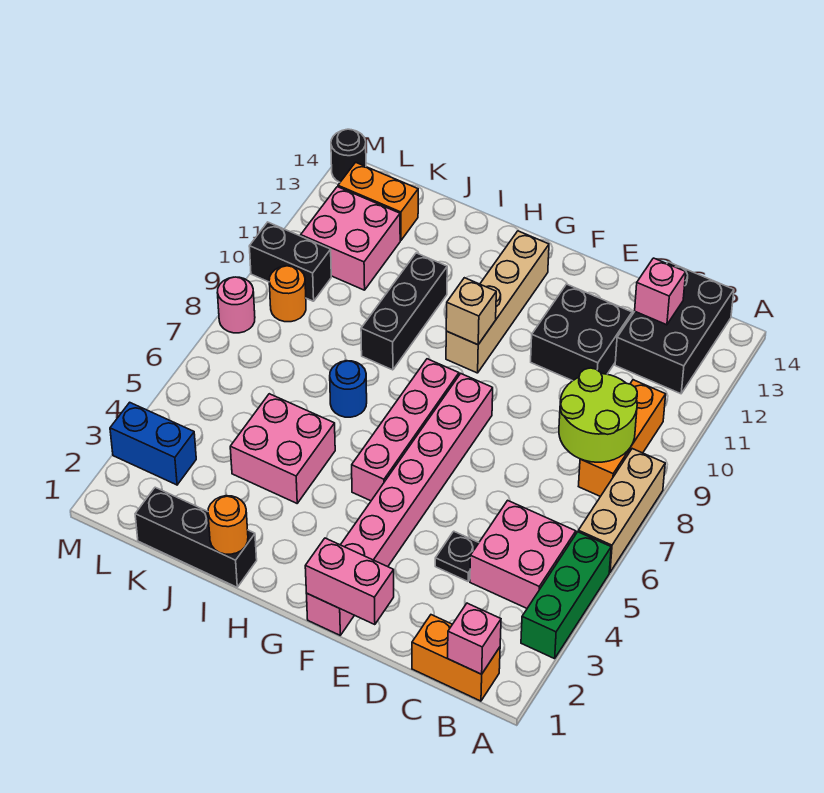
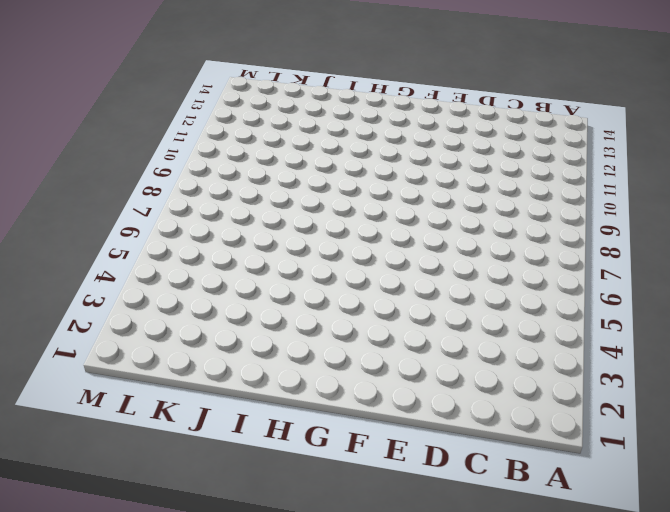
none -> green brick A3:A5 level 1
none -> tan brick A6:A8 level 1
none -> orange brick B1:C1 level 1

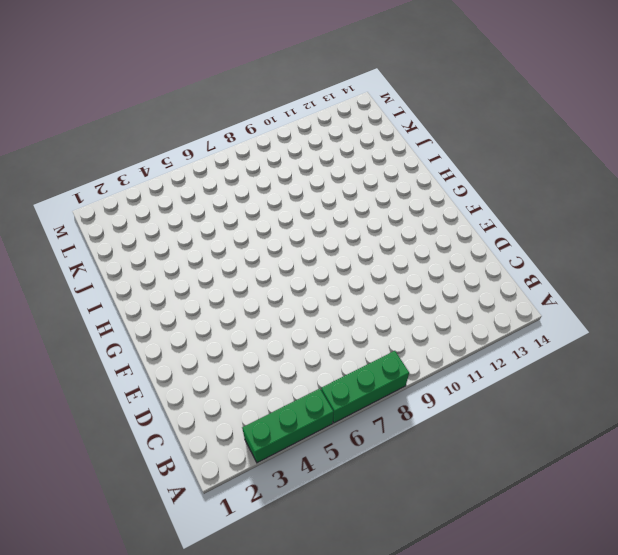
green brick A6:A8 level 1 -> tan brick A6:A8 level 1
none -> orange brick B1:C1 level 1
none -> pink brick B4:C5 level 1
none -> orange brick B8:B10 level 1

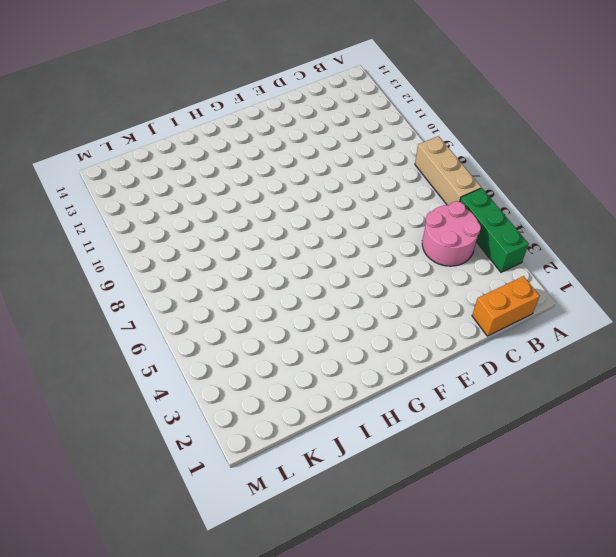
pink round brick B4:C5 level 1 -> pink brick B4:C5 level 1
none -> orange brick B8:B10 level 1
none -> black brick B12:C14 level 1
none -> black plate D4 level 1

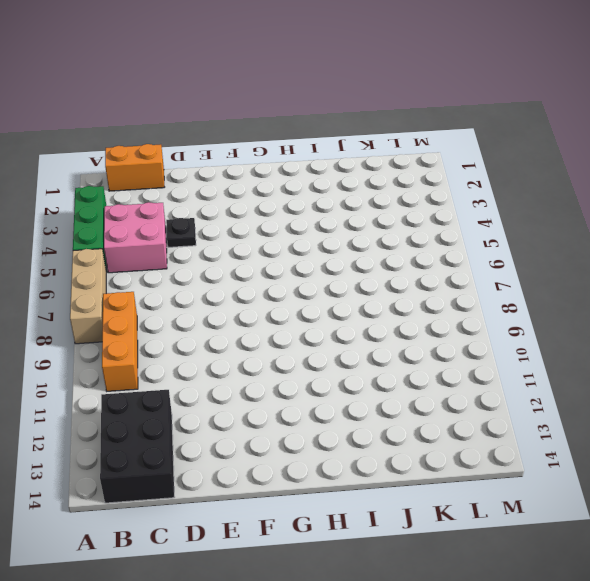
none -> black brick D11:E12 level 1
none -> pink brick F1:F8 level 1
none -> pink brick G5:G8 level 1

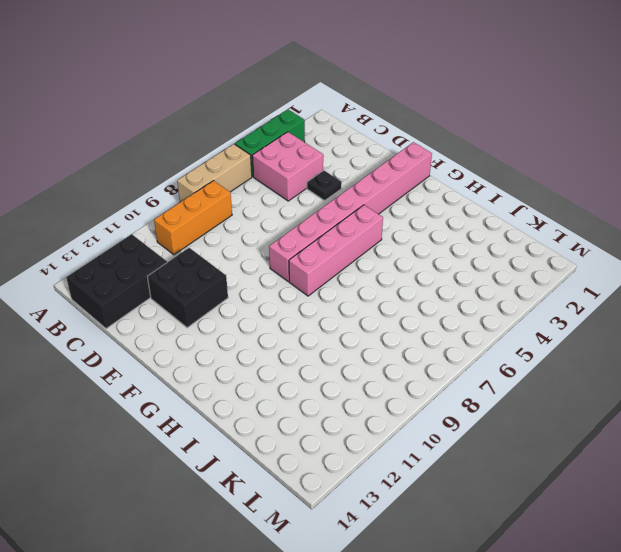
none -> orange brick B1:C1 level 1
none -> tan brick G10:G13 level 1
none -> black brick I1:K1 level 1

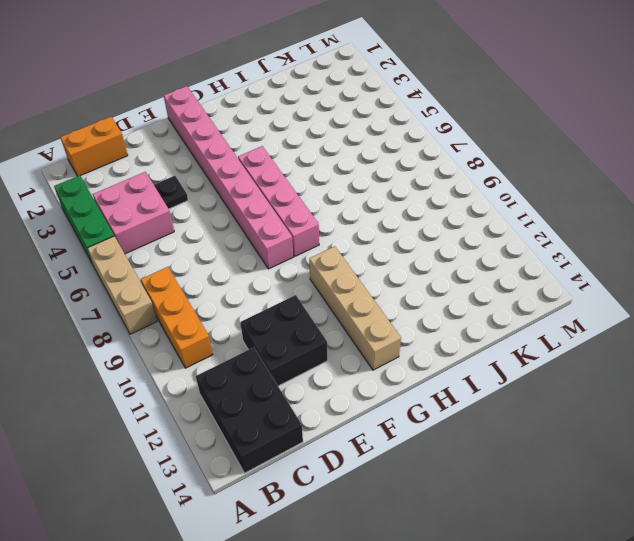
none -> black brick I1:K1 level 1
none -> pink brick I4:J5 level 1
none -> blue round brick I7 level 1

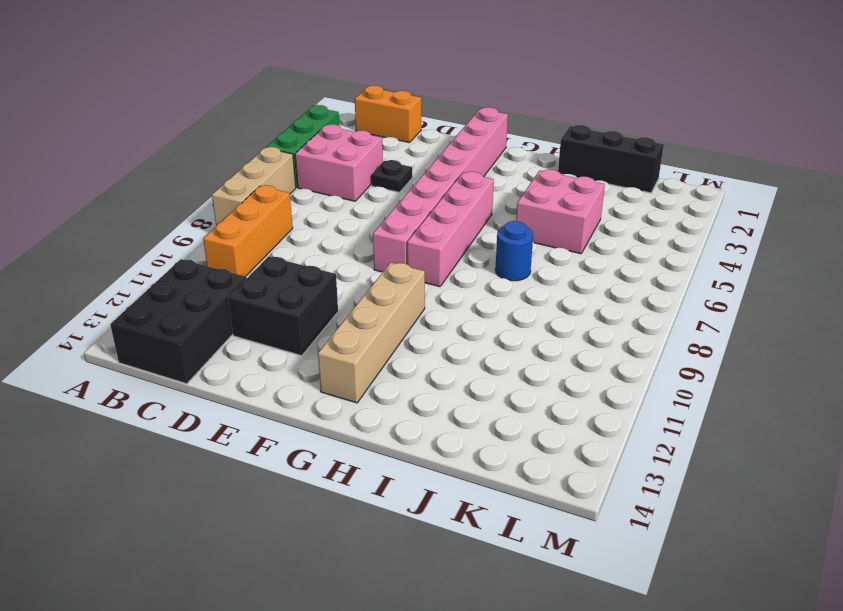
none -> black brick I9:I11 level 1
none -> pink brick K11:L12 level 1
none -> orange brick K13:L13 level 1

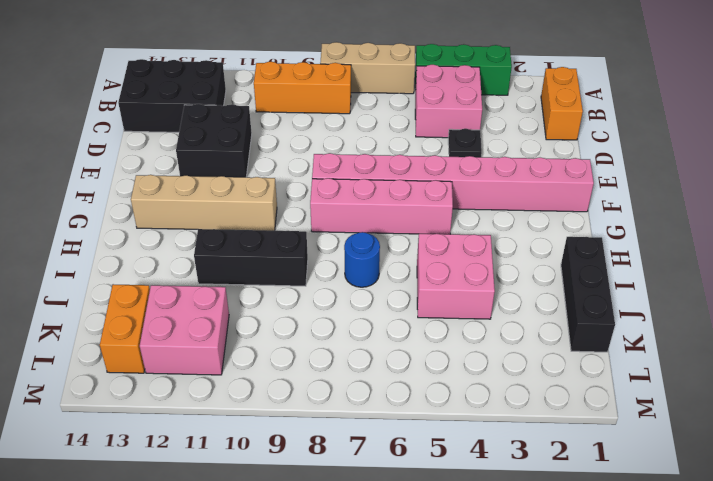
none -> blue brick L3:M3 level 1
none -> orange round brick L9 level 1
none -> black brick L10:M10 level 1

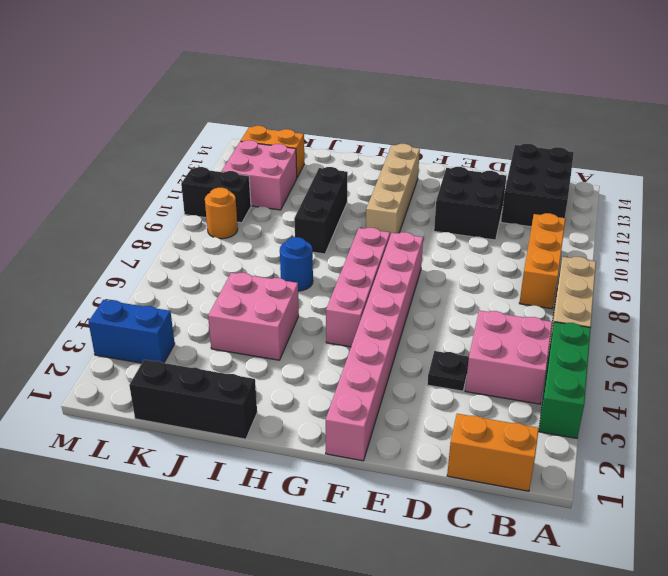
none -> pink round brick M8 level 1
none -> black round brick M14 level 1
none -> pink brick B1 level 2

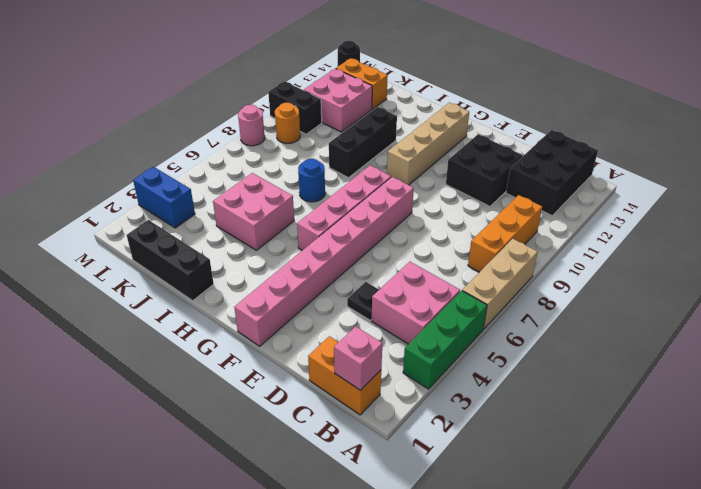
none -> lime round brick B8:C9 level 2
none -> pink brick C13 level 2
none -> pink brick E1:F1 level 2

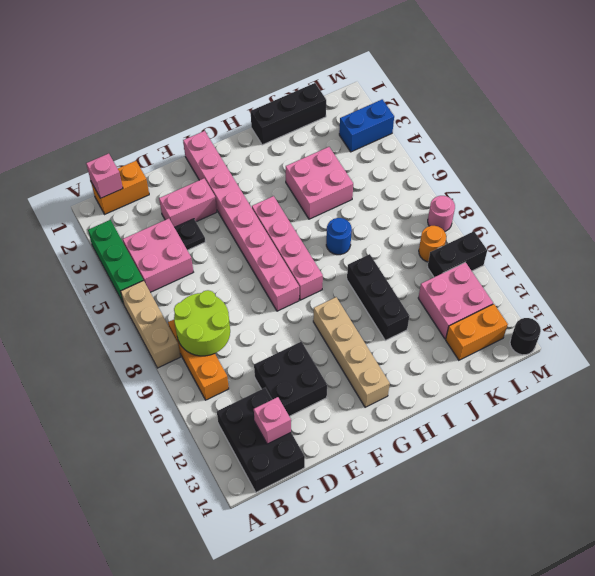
pink brick D3:E3 level 1 -> pink brick E1:F1 level 2
none -> tan brick G10 level 2
none -> orange round brick I1 level 2

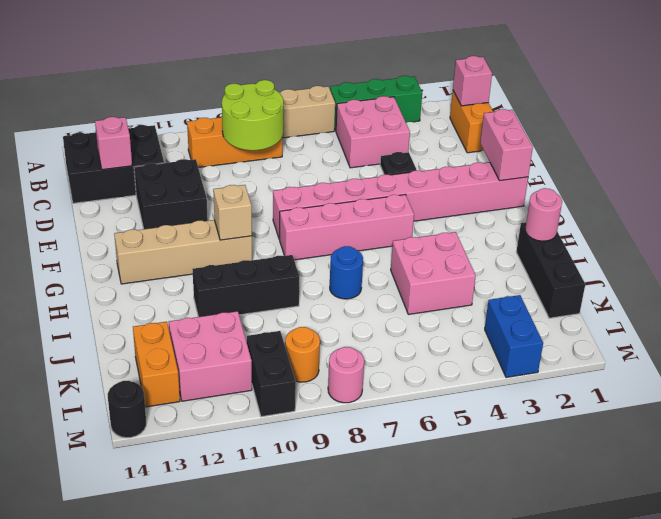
pink round brick I1 level 2 -> orange round brick I1 level 2

